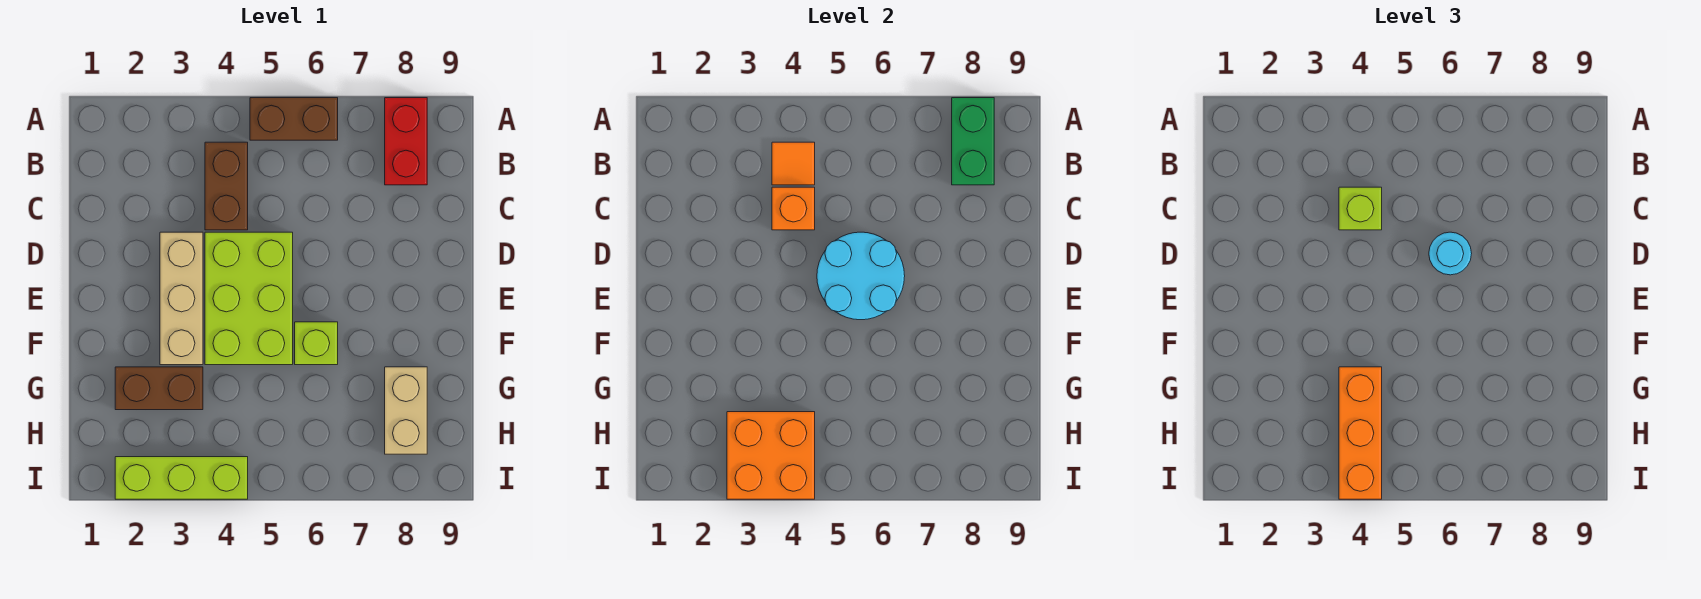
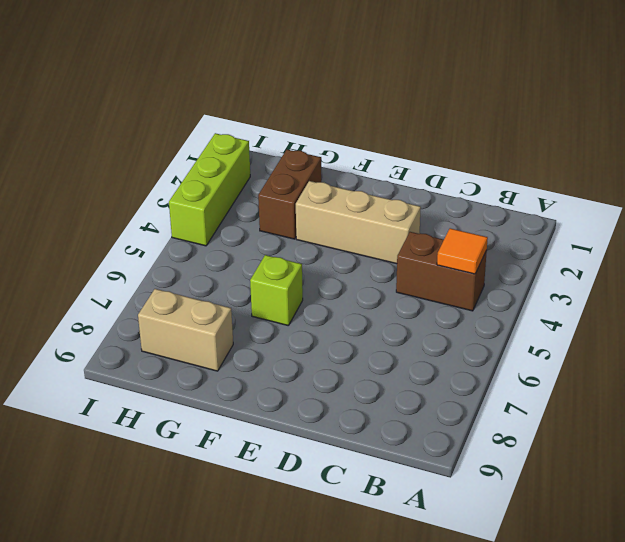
none -> brown brick A5:A6 level 1
none -> red brick A8:B8 level 1
none -> lime brick D4:F5 level 1

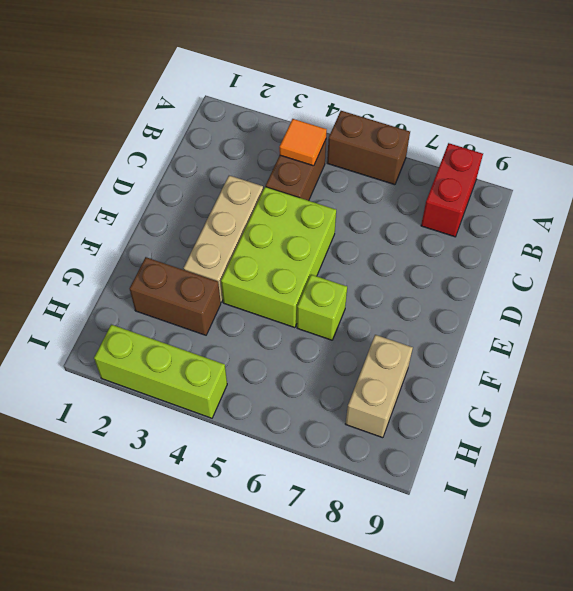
none -> green brick A8:B8 level 2
none -> orange brick C4 level 2
none -> cyan round brick D5:E6 level 2

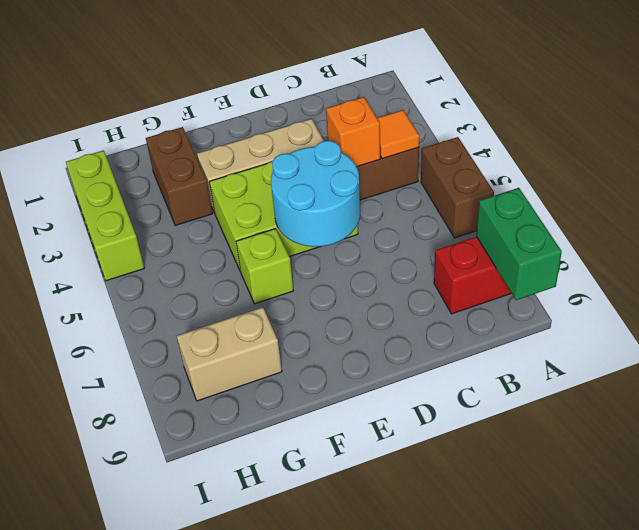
green brick A8:A9 level 2 -> green brick A8:B8 level 2
none -> orange brick H3:I4 level 2
none -> lime brick C4 level 3
none -> cyan round brick D6 level 3

